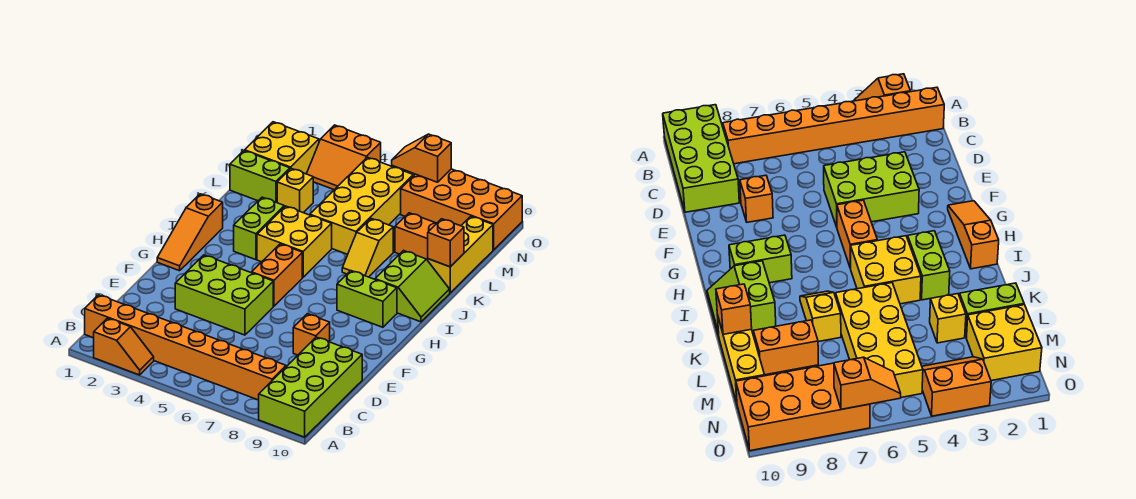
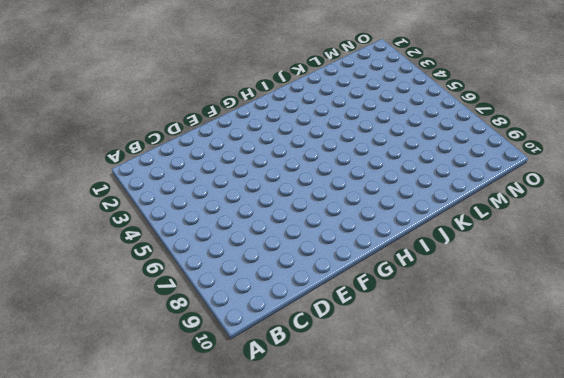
none -> orange slope A2:A3 level 1 top 2
none -> lime brick A9:D10 level 1
none -> orange brick B1:B8 level 1

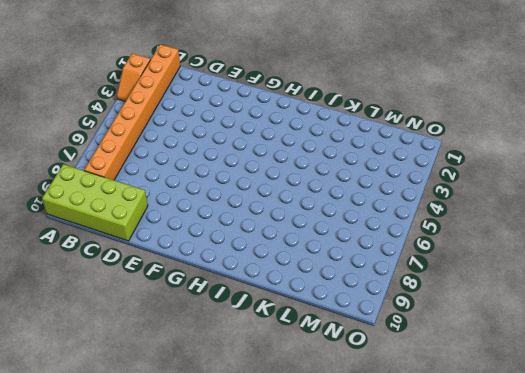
none -> lime brick E3:F5 level 1
none -> orange brick E8 level 1
none -> orange slope G1:I1 level 1 top I

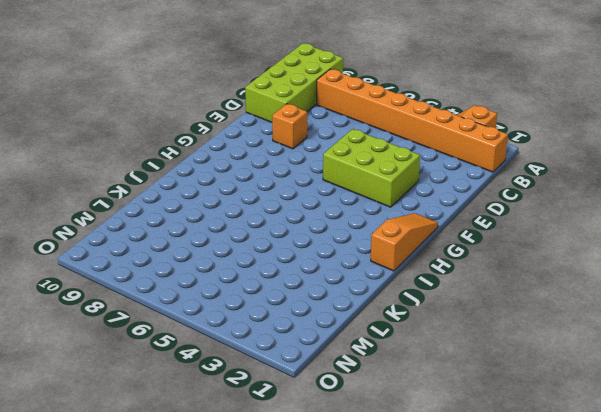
none -> orange brick G5:H5 level 1
none -> lime brick H8:H9 level 1
none -> lime brick I3:J3 level 1

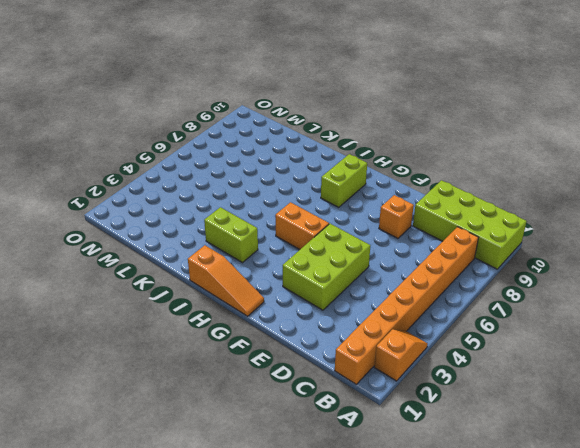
none -> yellow brick I4:J5 level 1
none -> lime slope I9:J10 level 1 top 9
none -> yellow slope J7:K7 level 1 top K

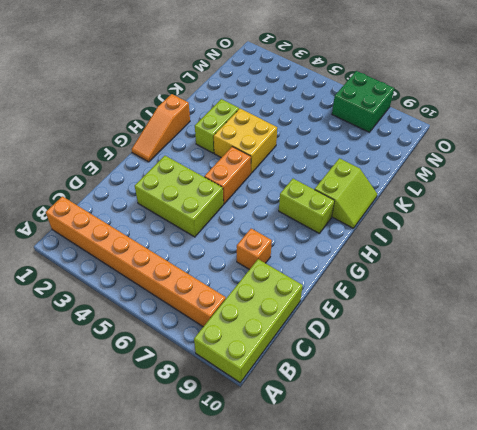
green brick N7:O8 level 1 -> orange brick N7:O10 level 1
none -> orange slope A2:A3 level 1 top 2
none -> yellow slope J7:K7 level 1 top K
none -> yellow brick K5:N6 level 1

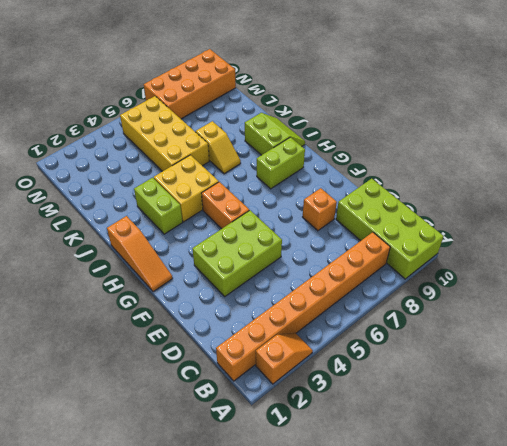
none -> yellow brick K10:M10 level 1
none -> lime brick L1:L2 level 1
none -> yellow brick L3 level 1

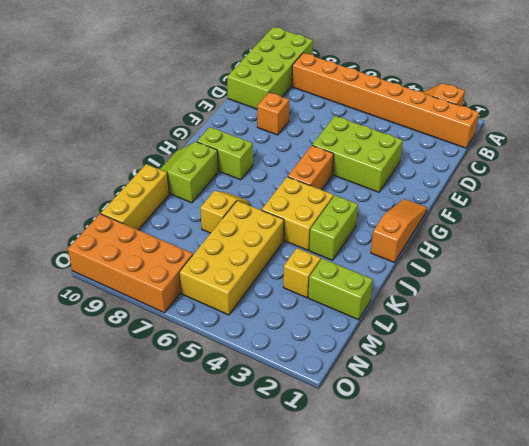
none -> orange brick L8:L9 level 1
none -> yellow brick M1:N2 level 1
none -> orange slope N3:O4 level 1 top O

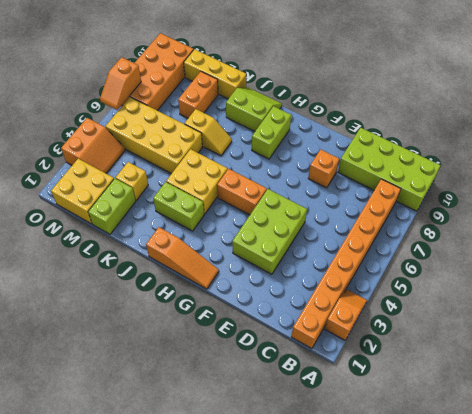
none -> orange brick K10 level 2

